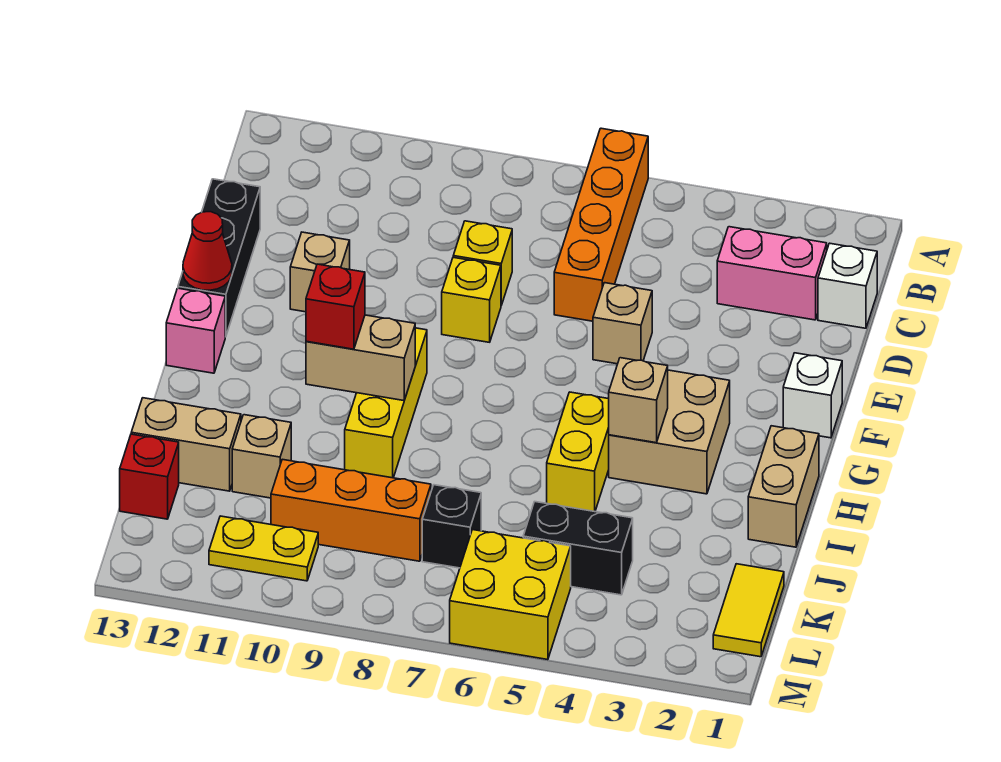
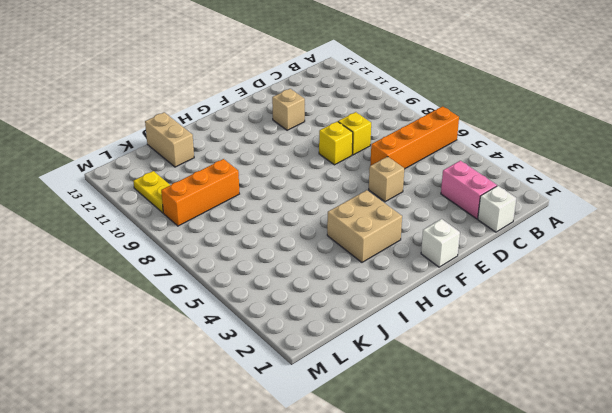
orange brick J9:L9 level 1 -> orange brick K8:K10 level 1
none -> black brick D13:F13 level 1
none -> yellow brick G9:I9 level 1
none -> pink brick G13 level 1

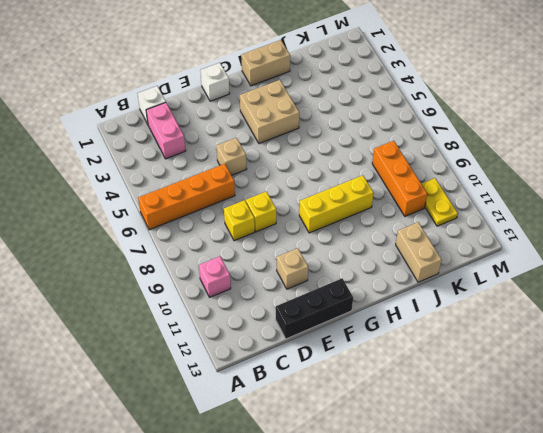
pink brick B10 level 1 -> pink brick G13 level 1
none -> yellow brick H5:I5 level 1
none -> tan brick J11 level 1
none -> yellow tile K1:L1 level 1

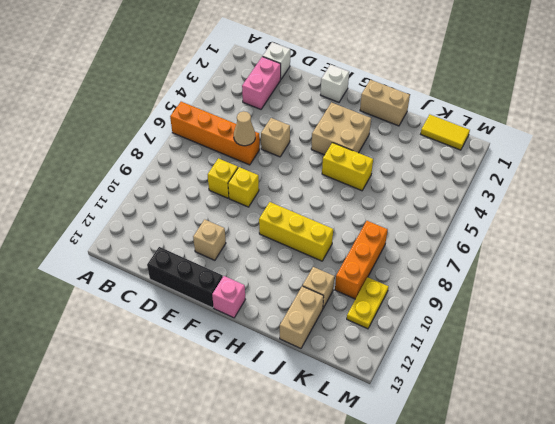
tan cone D6 level 2 -> none
none -> black brick K4:K5 level 1
none -> black brick K7 level 1
none -> red brick K13 level 1

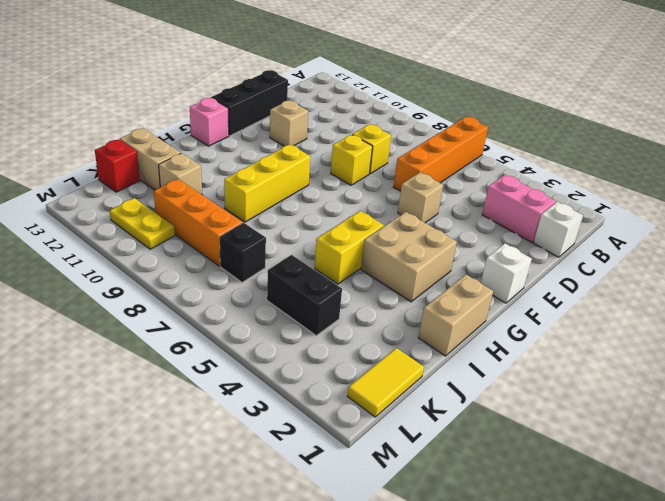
none -> yellow brick L5:M6 level 1
none -> red cone F13 level 2
none -> tan brick H4 level 2

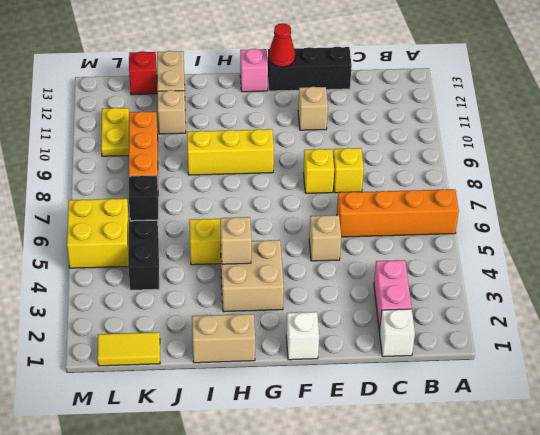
none -> tan brick H9:H10 level 2
none -> red brick H10 level 3

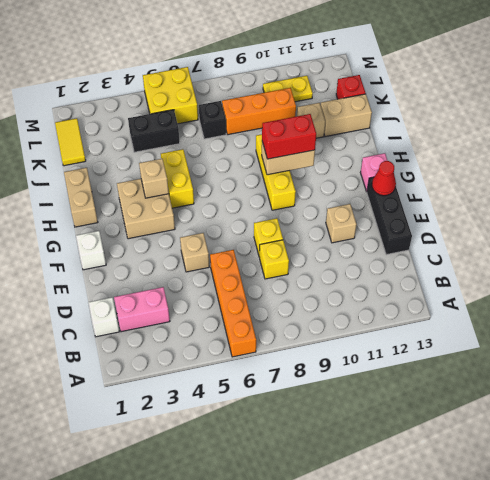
red brick H9:H10 level 3 -> red brick H10 level 3

